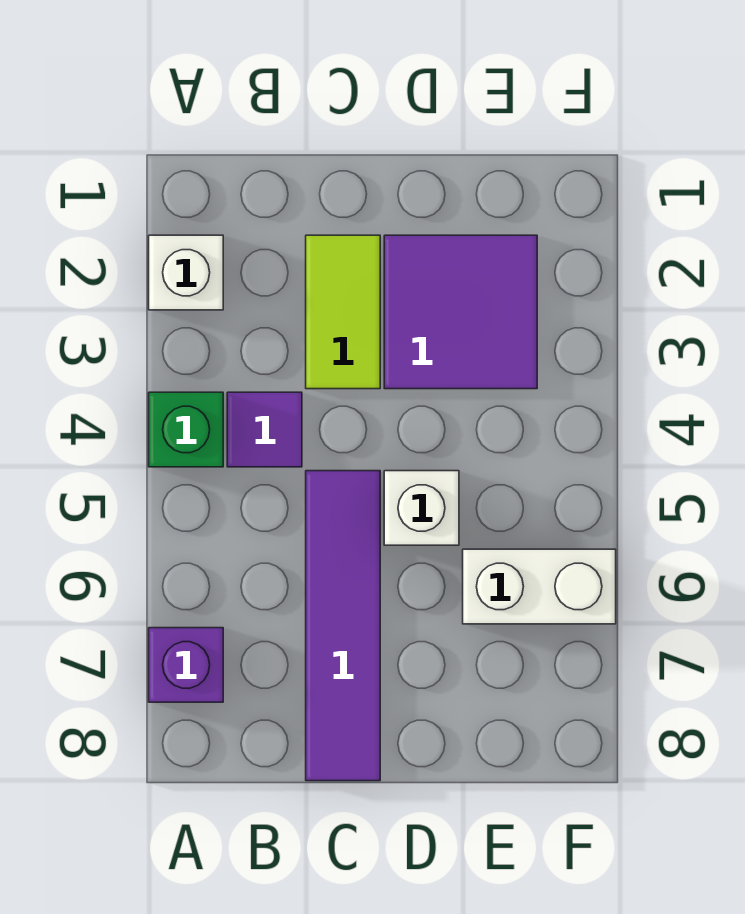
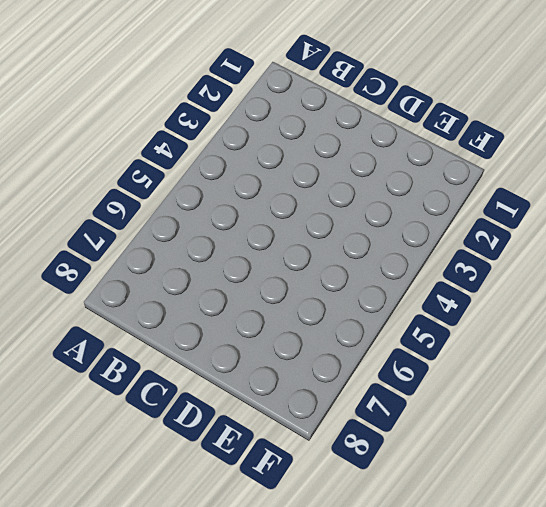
none -> white brick A2 level 1
none -> green brick A4 level 1

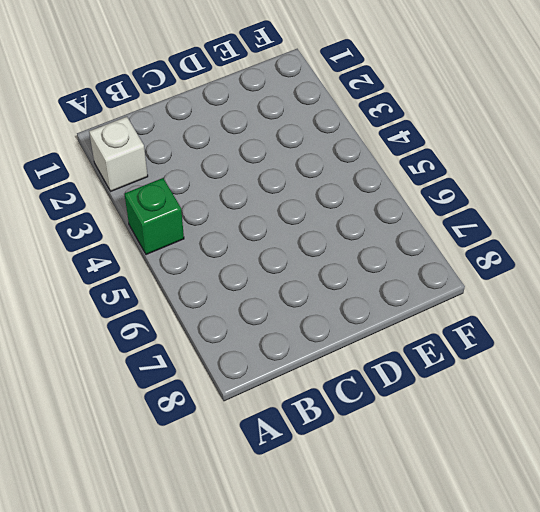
none -> purple brick A7 level 1
none -> purple tile B4 level 1

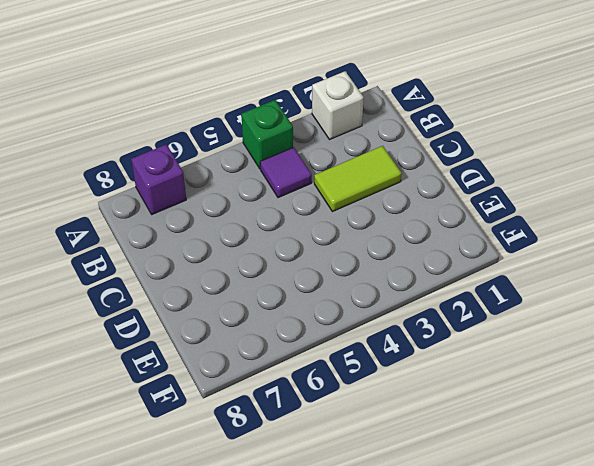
none -> purple tile C5:C8 level 1
none -> purple tile D2:E3 level 1

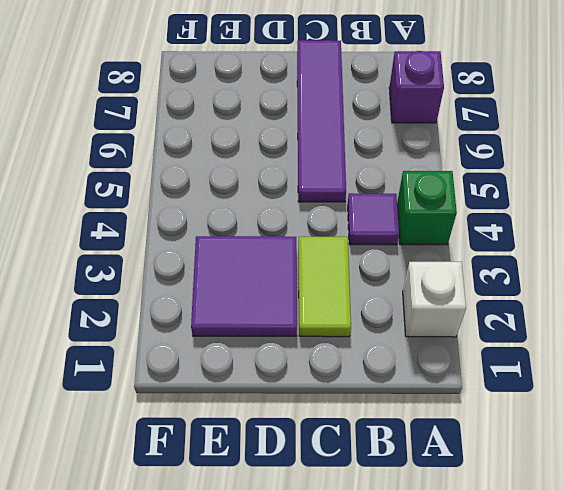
none -> white brick D5 level 1
none -> white brick E6:F6 level 1

